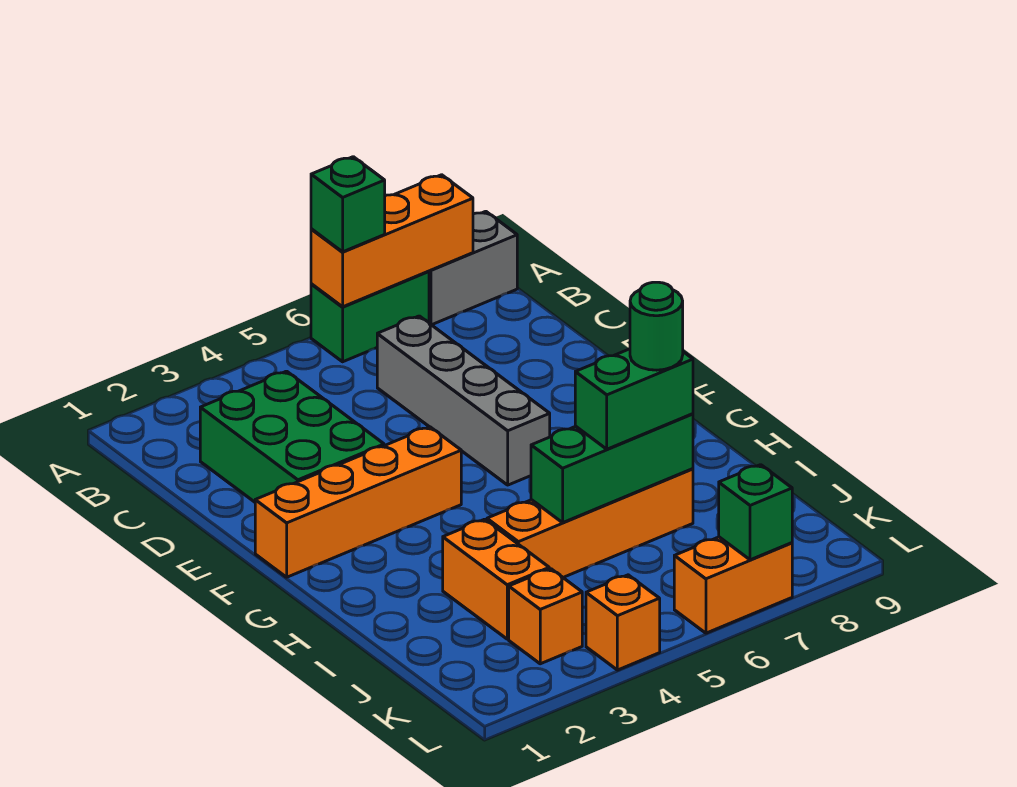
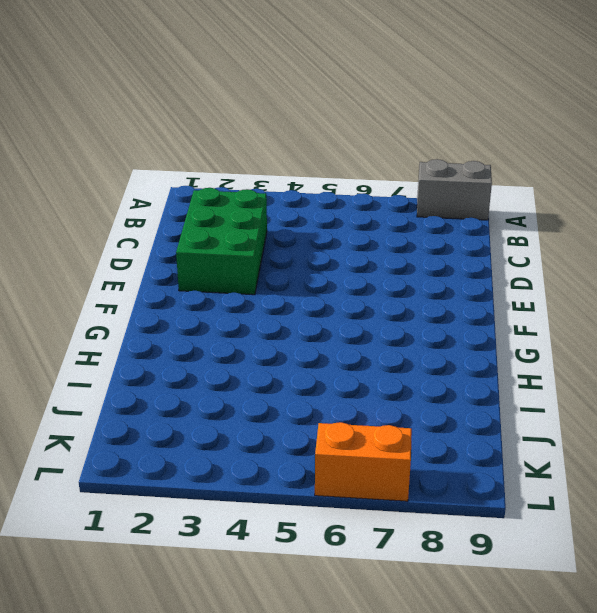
none -> green brick A6:A7 level 1
none -> grey brick C6:F6 level 1
none -> orange brick F1:F4 level 1

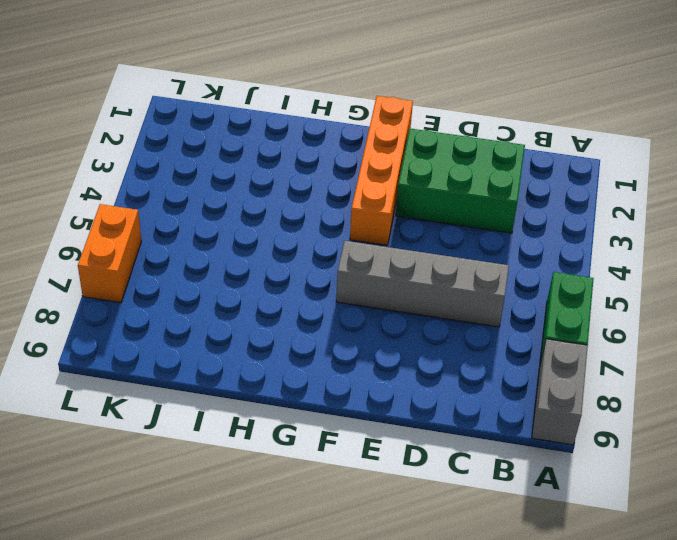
none -> orange brick I3:J3 level 1
none -> orange brick I4:I7 level 1
none -> orange brick K3 level 1

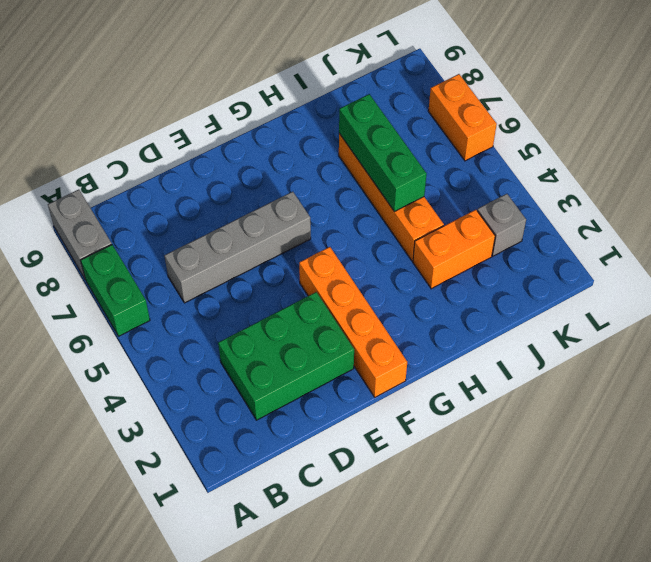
grey brick K3 level 1 -> orange brick K3 level 1
none -> orange brick L4 level 1
none -> orange brick A6:A8 level 2
none -> green brick L7 level 2

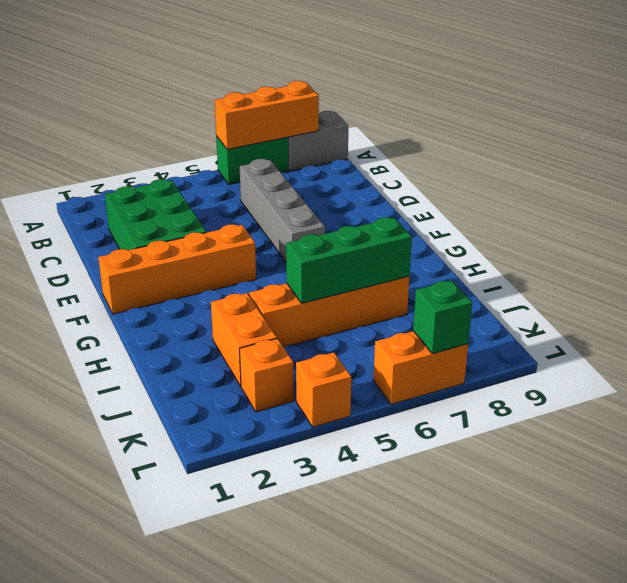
none -> green brick A6 level 3
none -> green brick I6:I7 level 3
none -> green round brick I7 level 4

